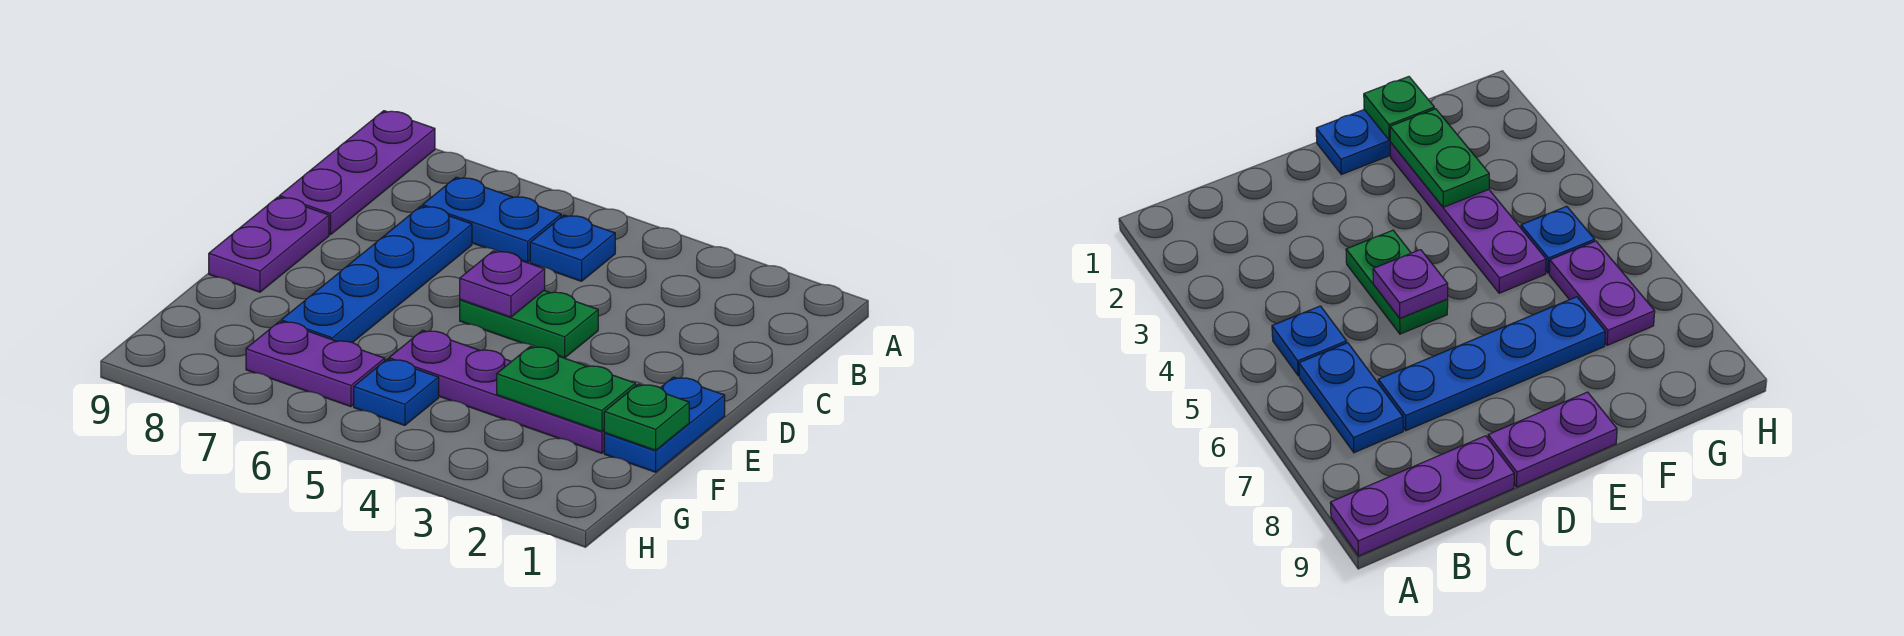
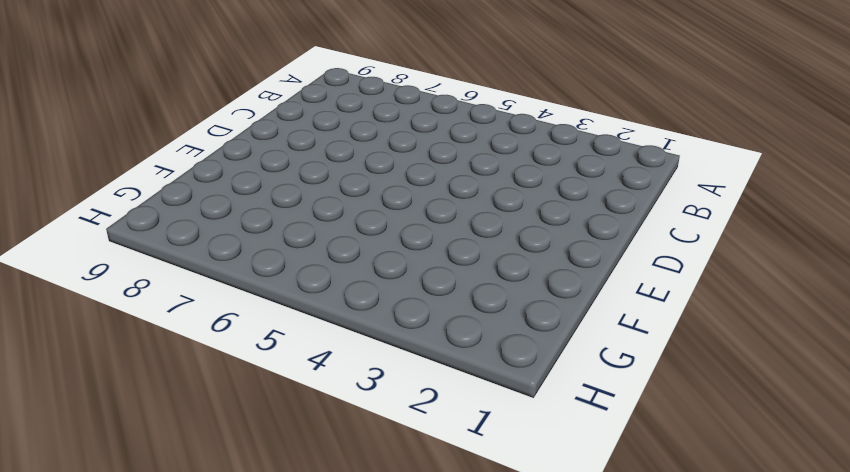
none -> purple plate A9:C9 level 1
none -> blue plate B5 level 1
none -> blue plate B6:B7 level 1

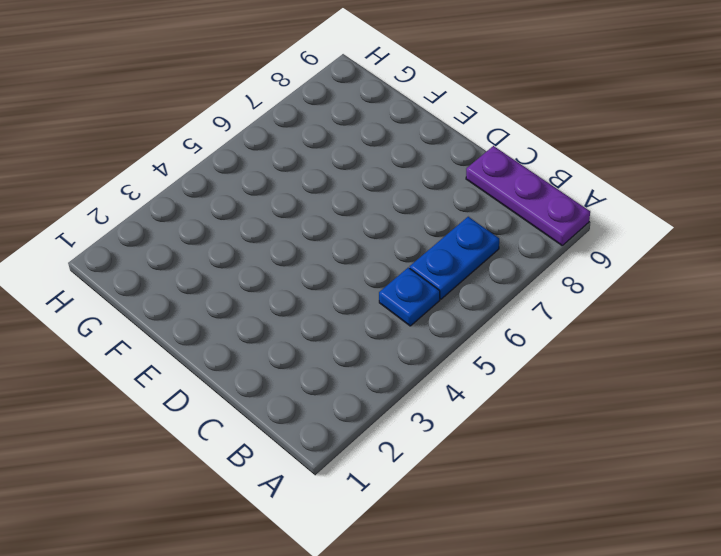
none -> blue plate C7:F7 level 1
none -> green plate D4:D5 level 1
none -> purple plate D9:E9 level 1

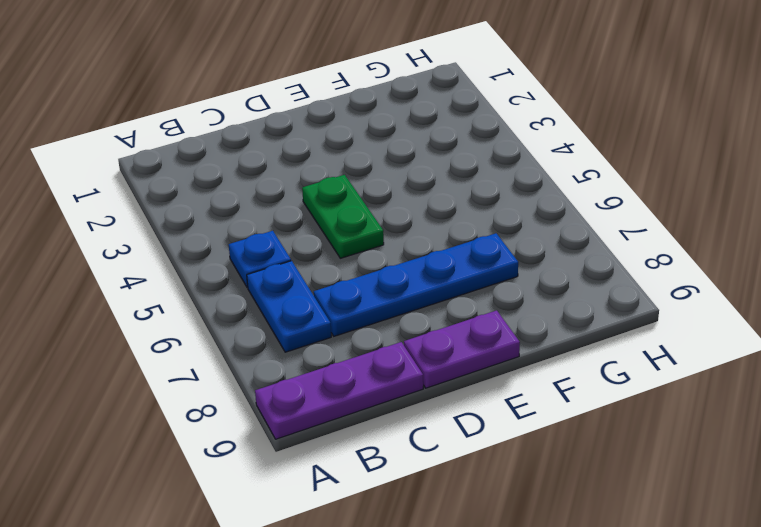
none -> blue plate E1:F1 level 1
none -> purple plate F2:F5 level 1
none -> blue plate G5 level 1

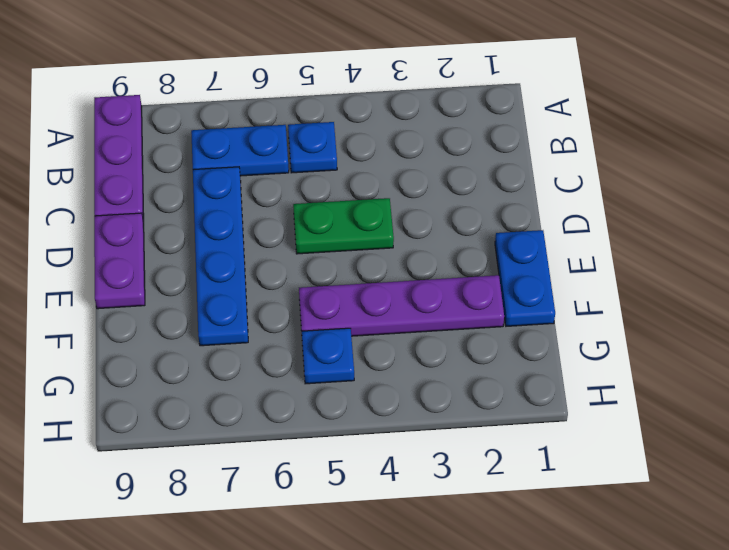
none -> purple plate G6:G7 level 1
none -> purple plate D5 level 2
none -> green plate F1 level 2

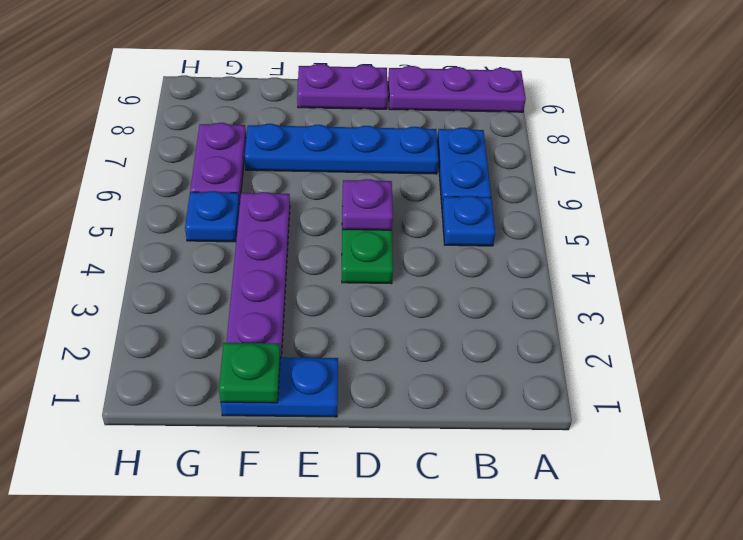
none -> green plate F2:F3 level 2

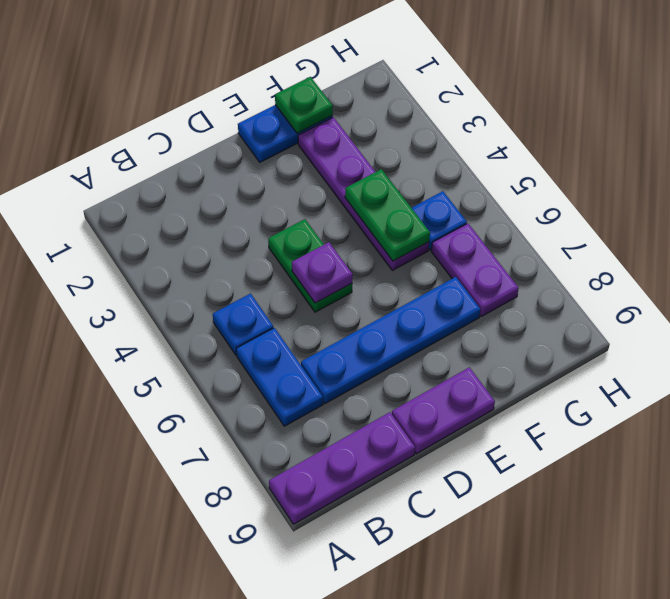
green plate F4:F5 level 2 -> green plate F2:F3 level 2

